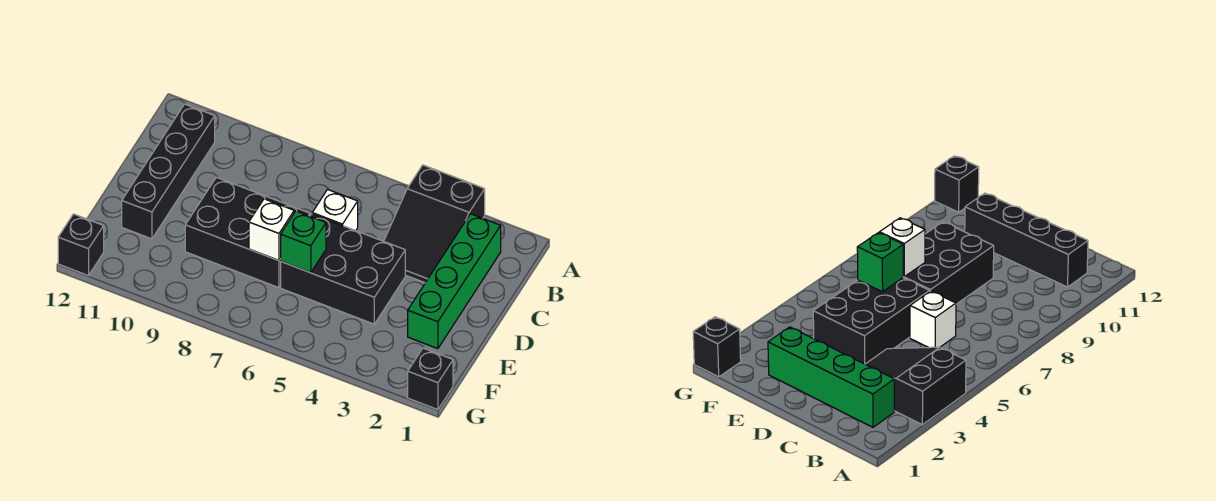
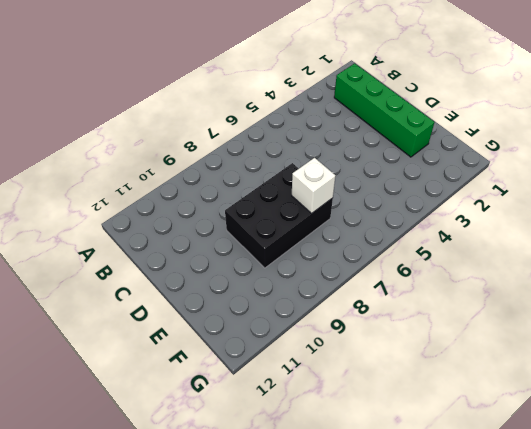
none -> black slope A3:C4 level 1 top A
none -> black brick B11:E11 level 1

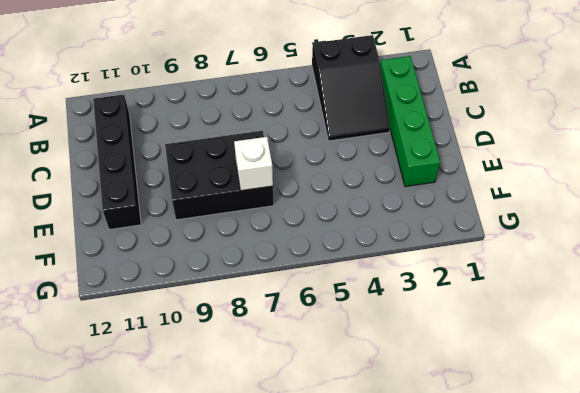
none -> white brick C6 level 1
none -> black brick D4:E6 level 1

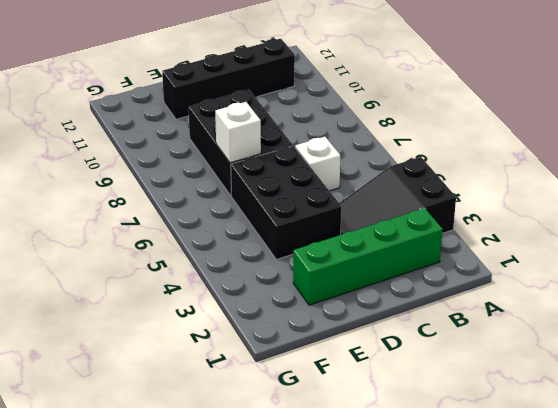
none -> black brick G1 level 1
none -> black brick G12 level 1

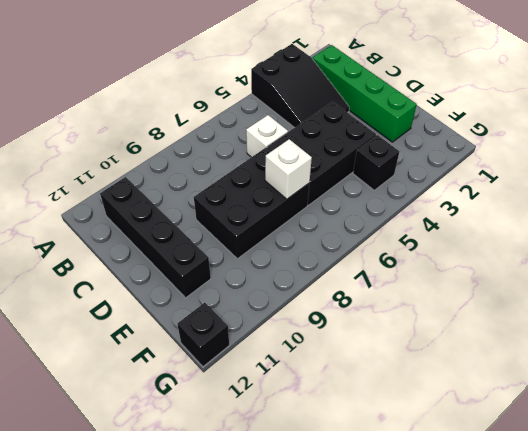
black brick F4 level 1 -> black brick G1 level 1
none -> green brick E6 level 2

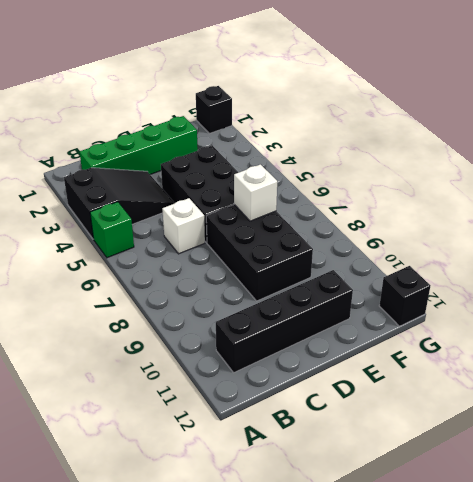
green brick A5 level 1 -> green brick E6 level 2

